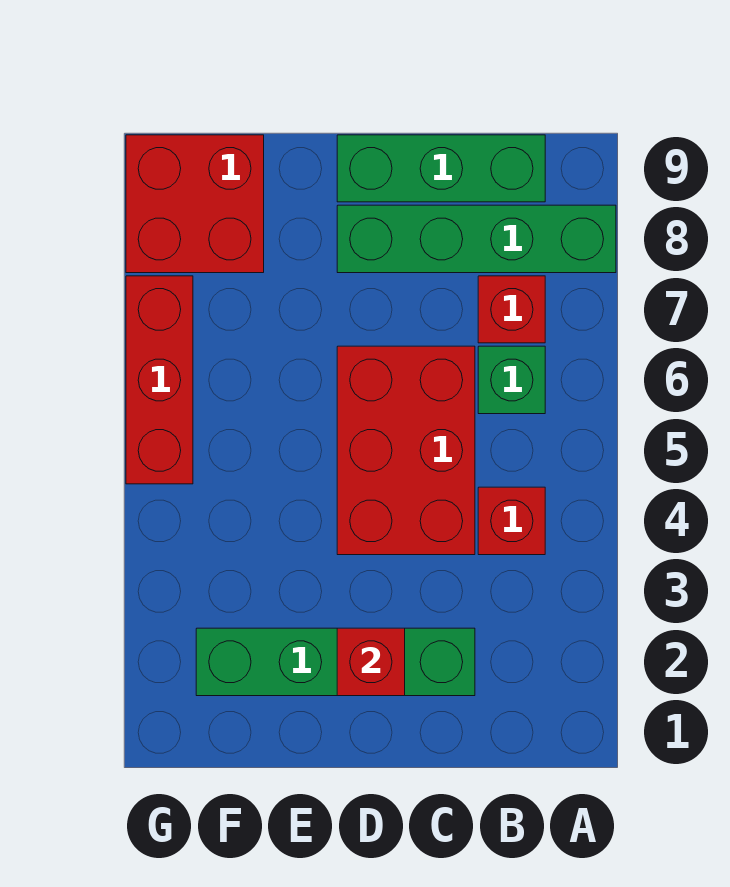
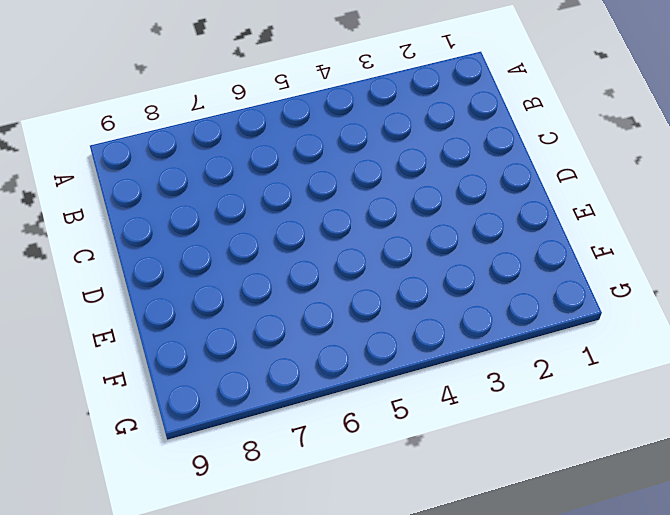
none -> green brick A8:D8 level 1
none -> red brick B4 level 1

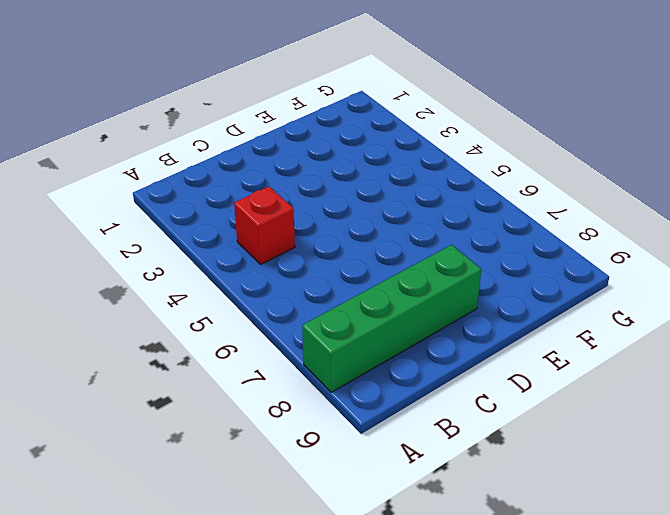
none -> green brick B6 level 1
none -> red brick B7 level 1

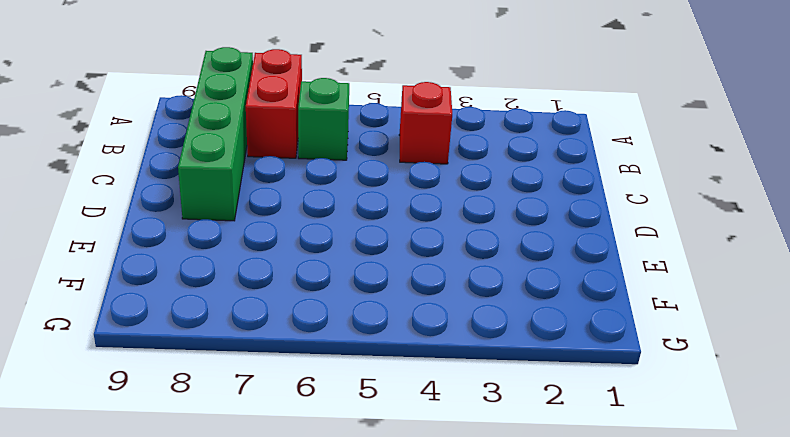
red brick A7:B7 level 1 -> red brick B7 level 1
none -> green brick B9:D9 level 1
none -> green brick C2:F2 level 1

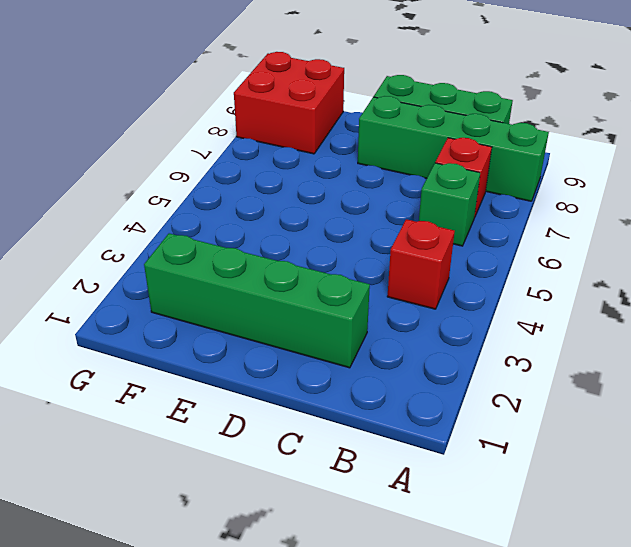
none -> red brick C4:D6 level 1
none -> red brick G5:G7 level 1

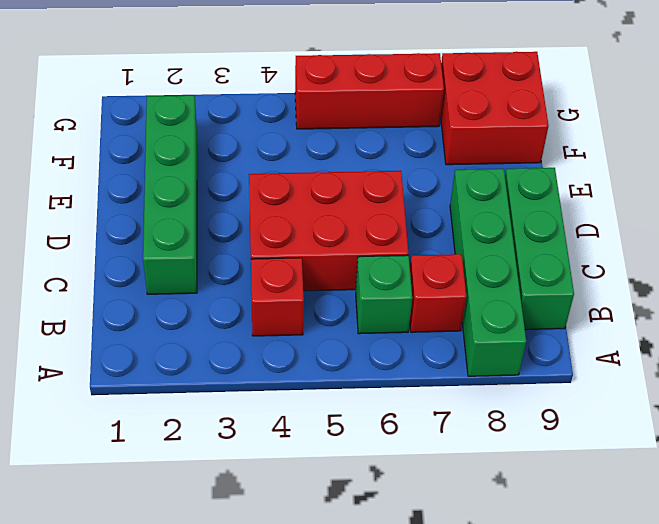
none -> red brick D2 level 2

